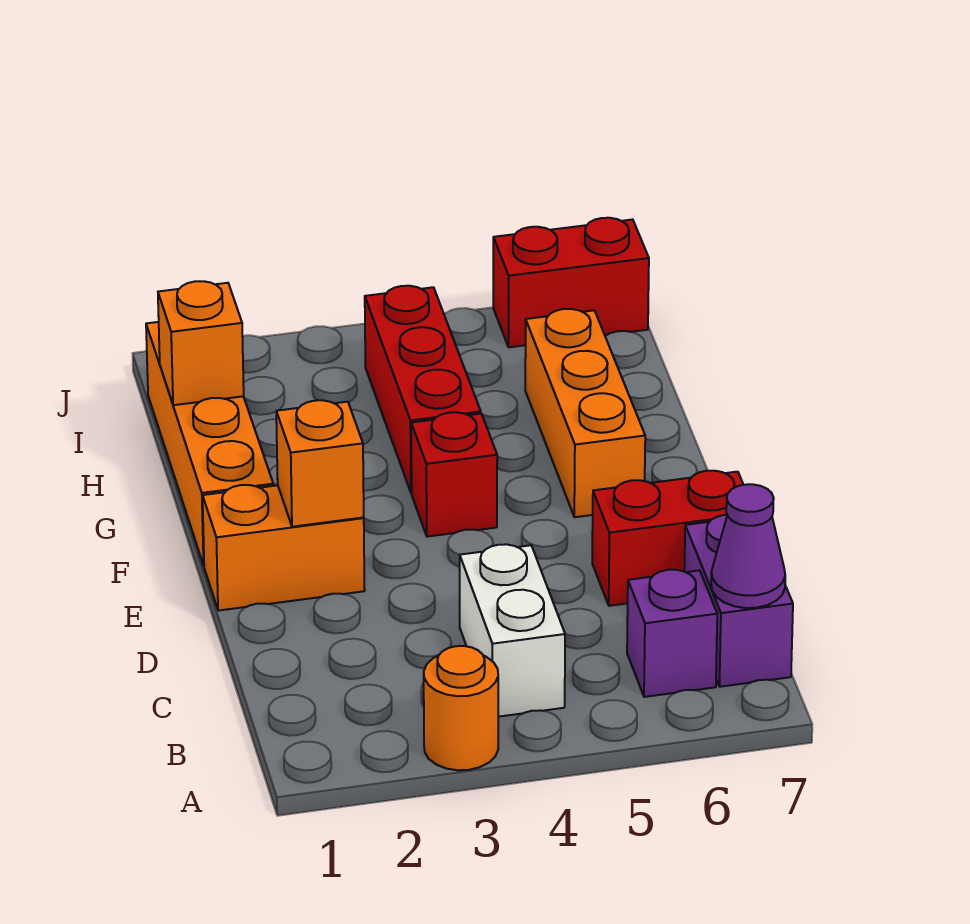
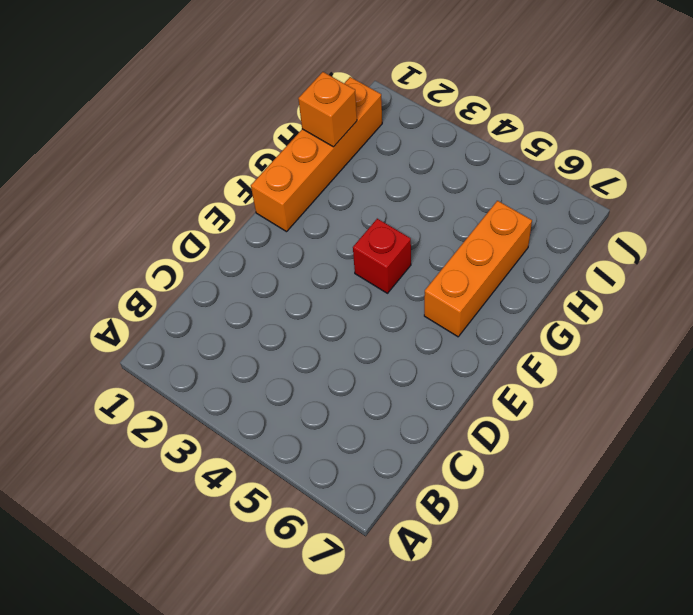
none -> orange round brick A3 level 1
none -> white brick B4:C4 level 1
none -> purple brick B6 level 1

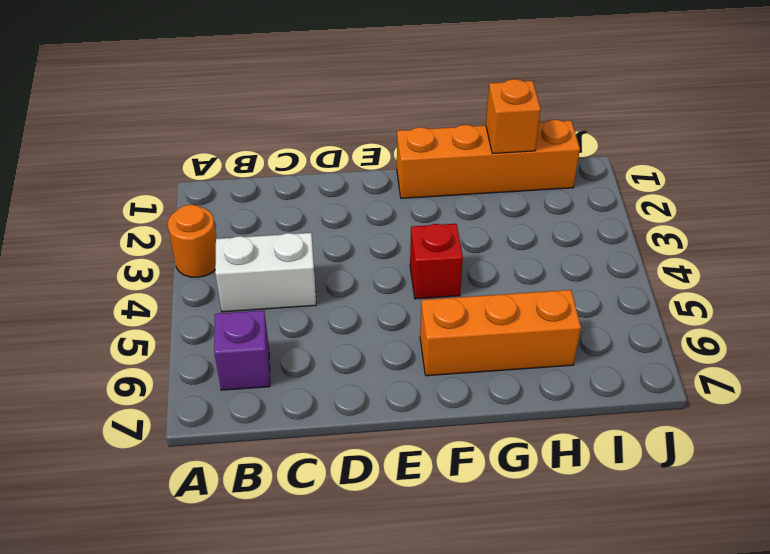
none -> purple brick B7:C7 level 1
none -> red brick D6:D7 level 1
none -> orange brick E1:E2 level 1

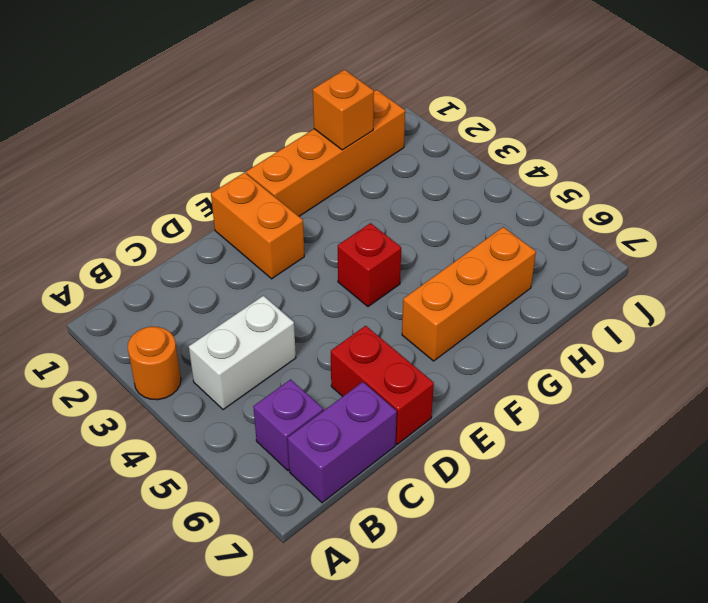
none -> red brick G4:I4 level 1
none -> red brick J6:J7 level 1
none -> purple cone B7 level 2

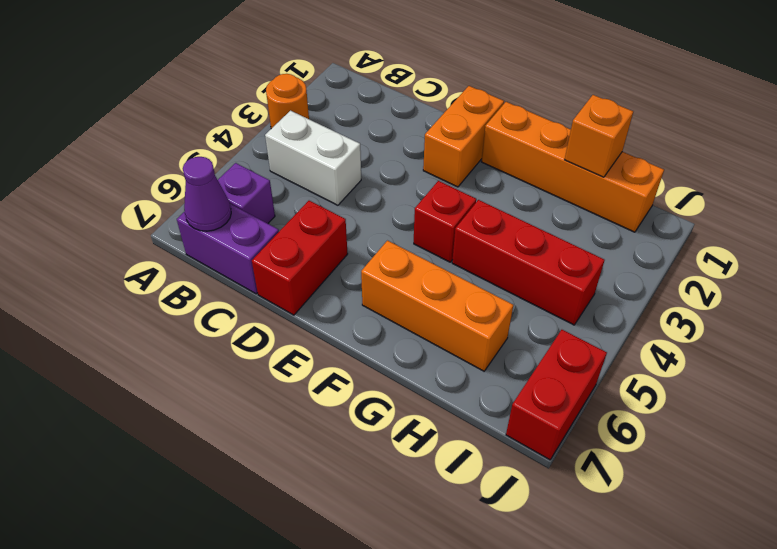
none -> orange brick E2 level 2

